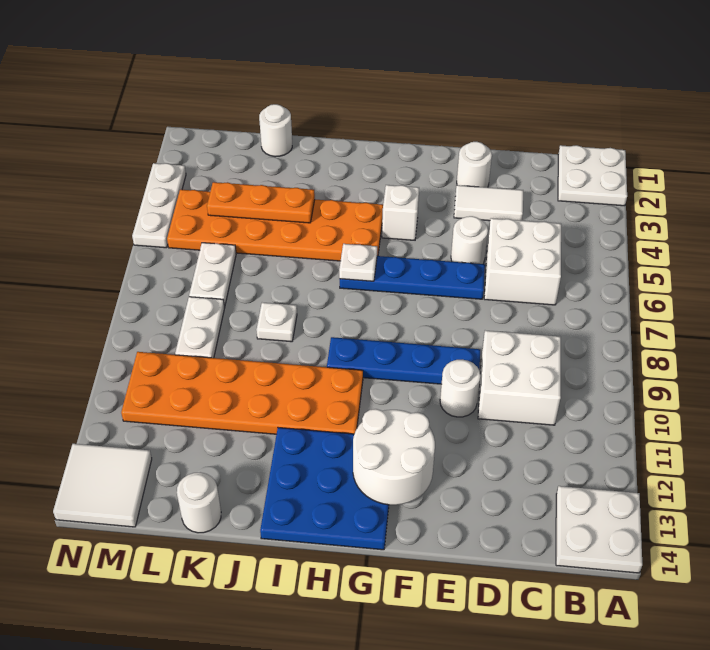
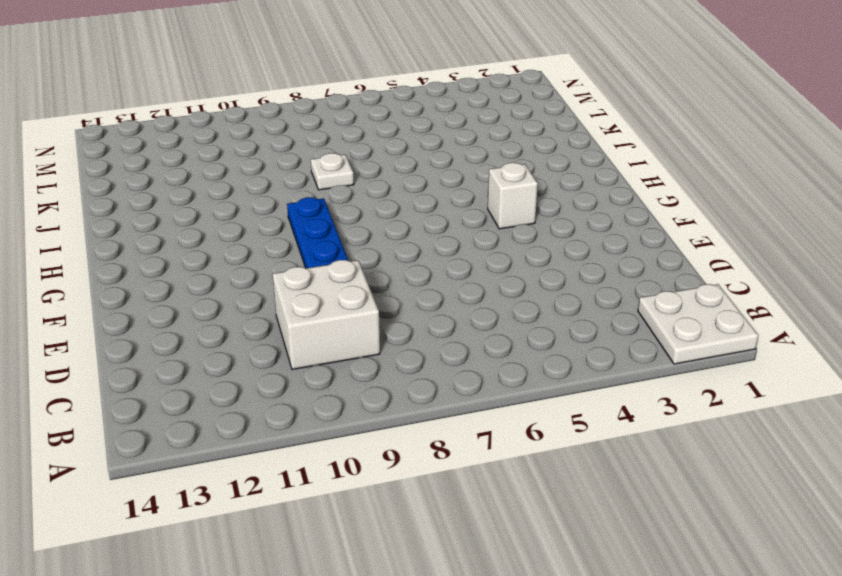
none -> white plate A13:B14 level 1
none -> white brick C5:D6 level 1
none -> white tile D3:E3 level 1

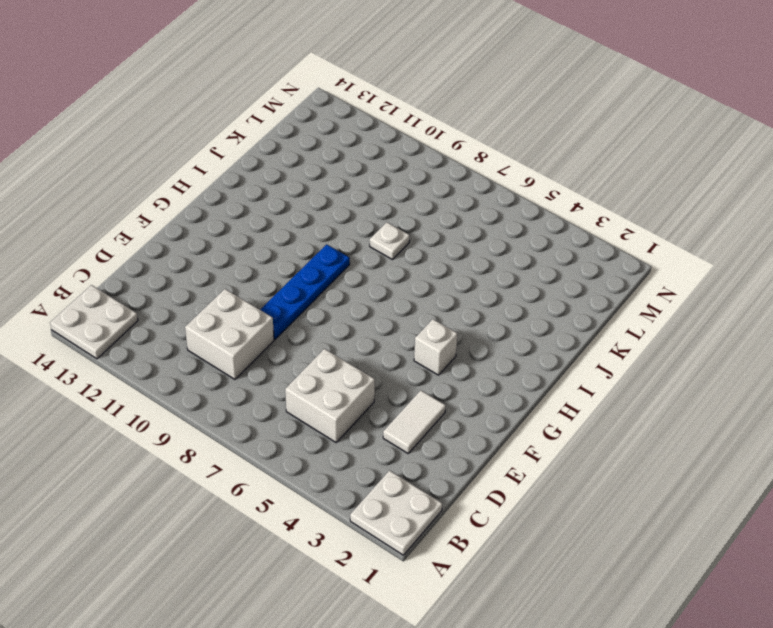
none -> white round brick E2 level 1
none -> white round brick E5 level 1
none -> blue plate E6:H6 level 1

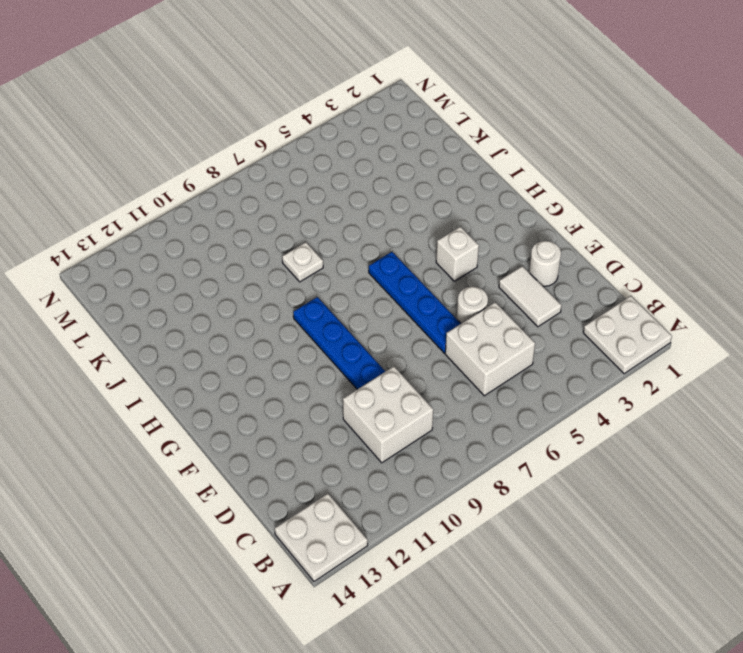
none -> white round brick E10 level 1
none -> blue plate G12:I14 level 1
none -> orange plate H4:M5 level 1

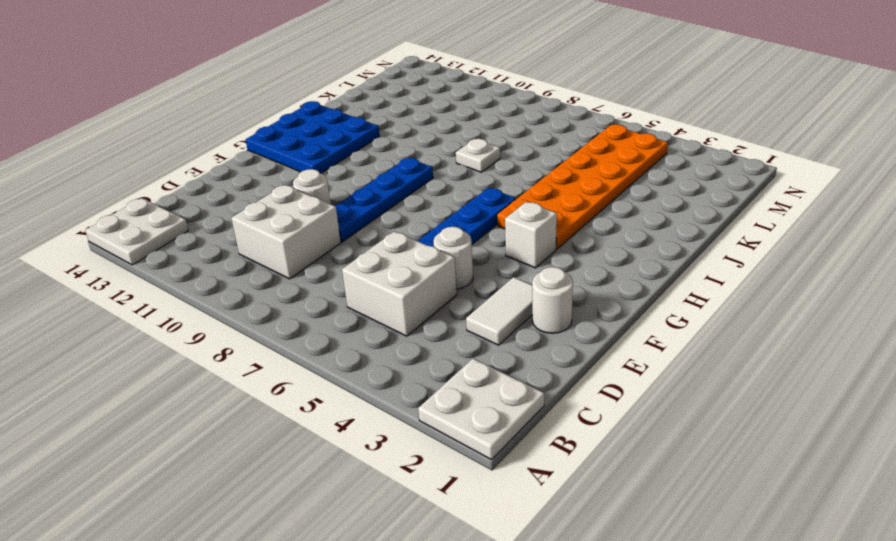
none -> orange plate H10:M11 level 1
none -> white round brick K1 level 1
none -> white round brick K14 level 1

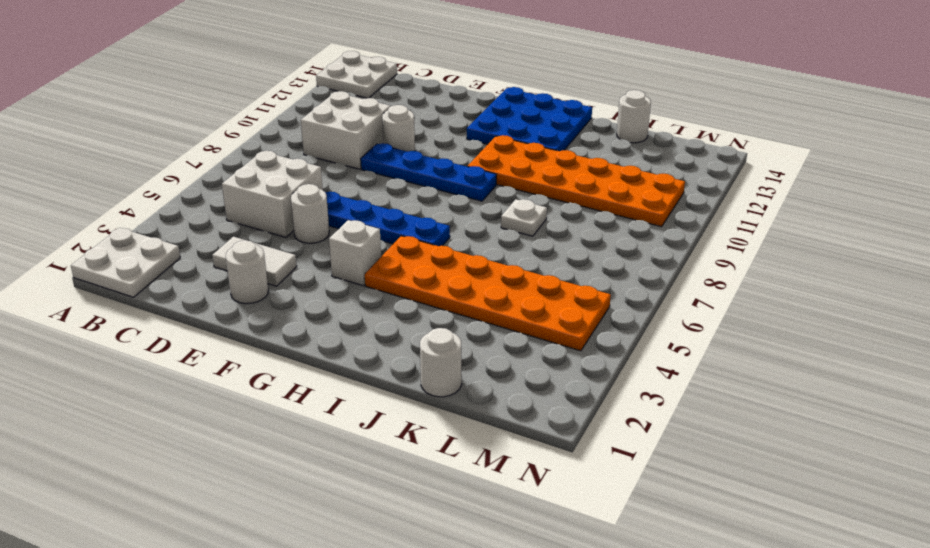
none -> white plate L6:L7 level 1
none -> white plate L8:L9 level 1
none -> white tile M13:N14 level 1

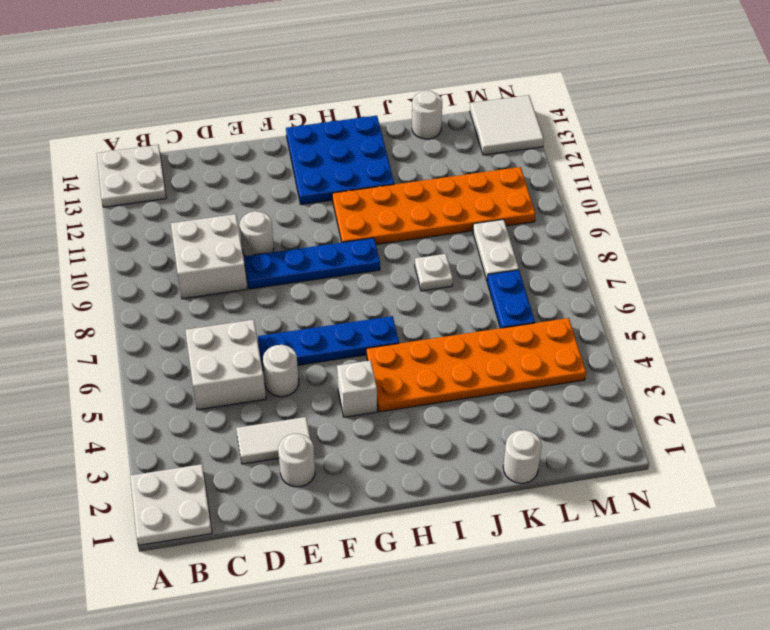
blue plate L6:L7 level 1 -> white plate L6:L7 level 1
none -> white plate N3:N5 level 1
none -> white round brick F12:G13 level 2
none -> white plate H6 level 2

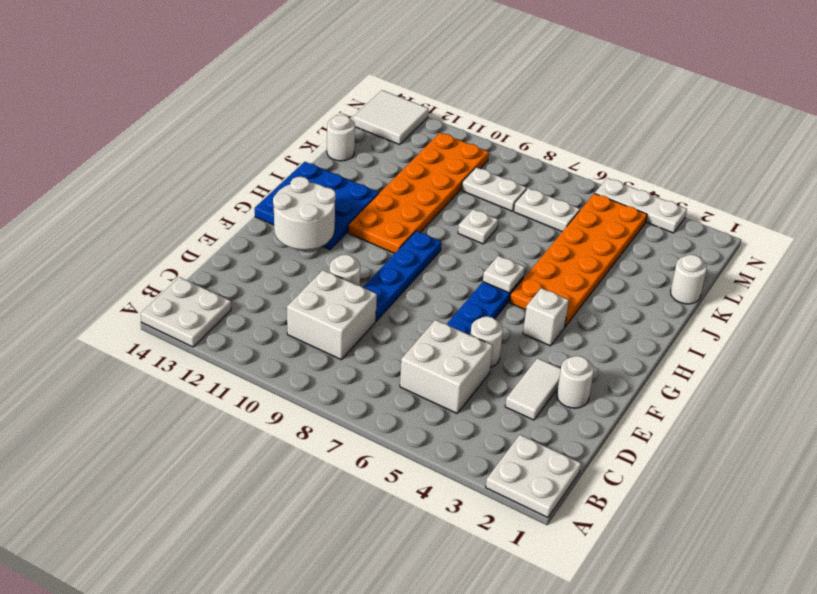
none -> orange plate J4:L4 level 2

